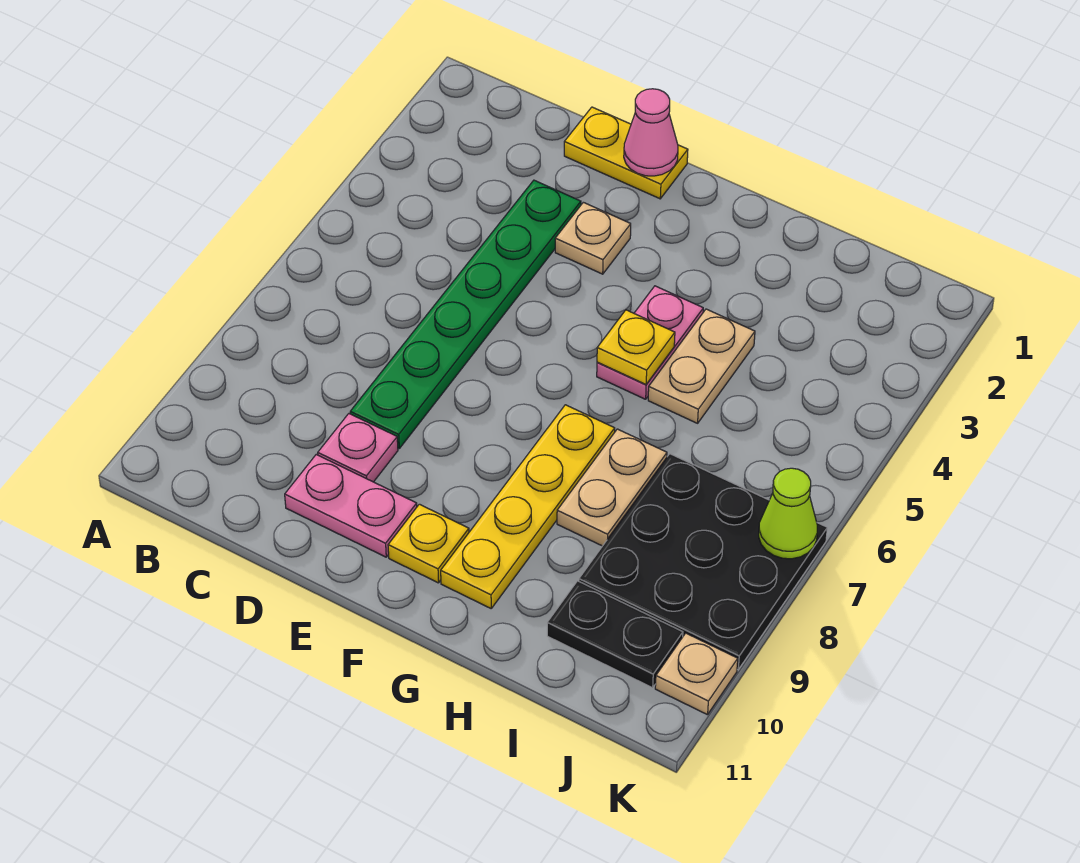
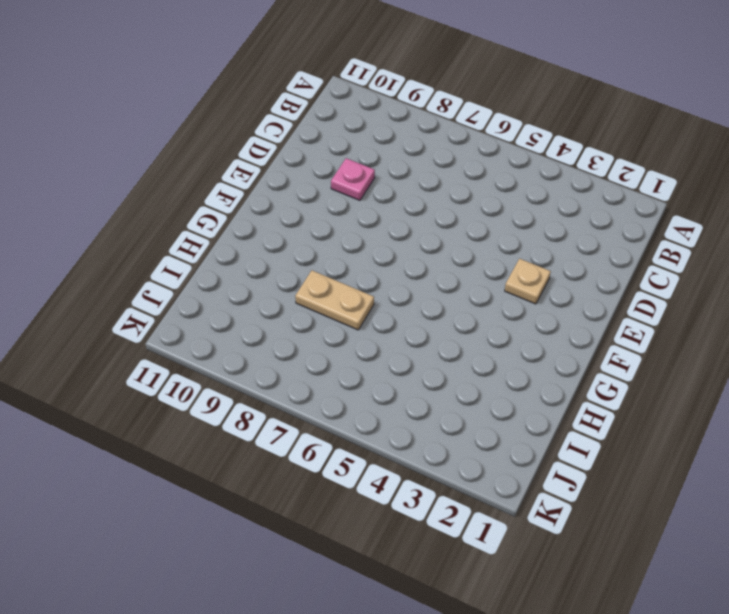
none -> yellow plate D1:E1 level 1
none -> green plate D3:D8 level 1
none -> pink plate D10:E10 level 1

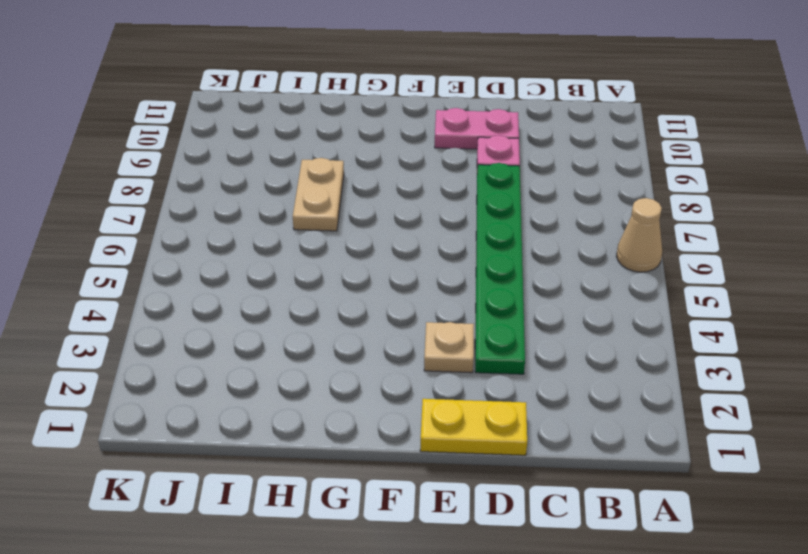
tan cone A6 level 1 -> none
none -> yellow plate F10 level 1
none -> pink plate G4:G5 level 1
none -> yellow plate G7:G10 level 1

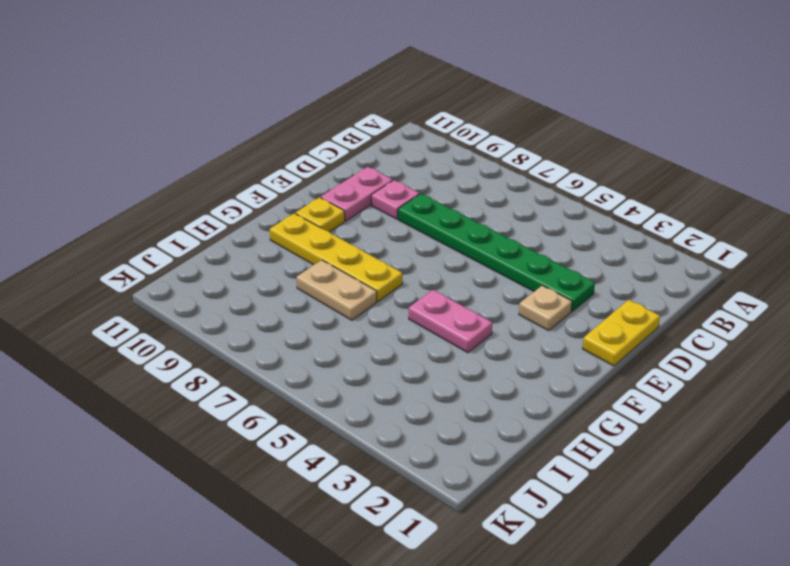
none -> tan plate H4:H5 level 1
none -> black plate I7:K9 level 1
none -> black plate I10:J10 level 1

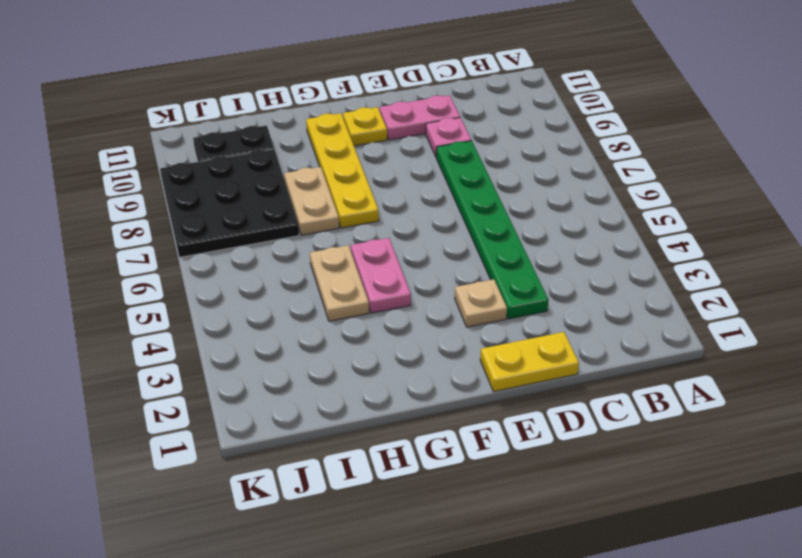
none -> tan plate K10 level 1
none -> pink cone E1 level 2
none -> yellow plate G5 level 2

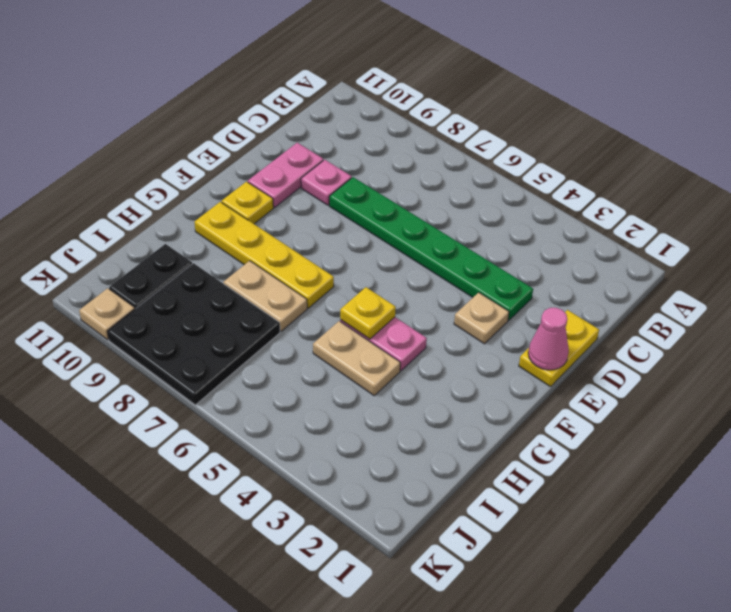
none -> lime cone K7 level 2

